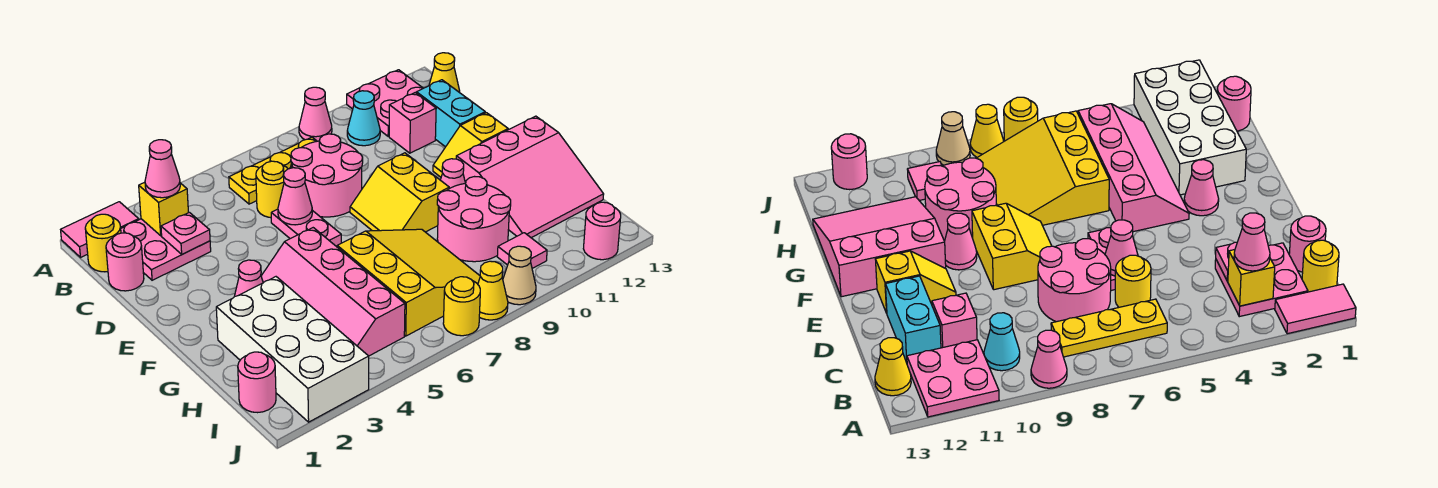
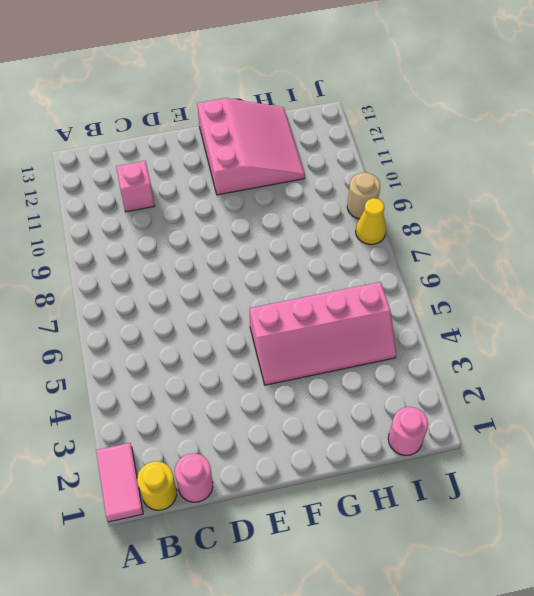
tan round brick J9 level 1 -> tan cone J9 level 1
none -> pink cone A9 level 1
none -> pink plate A11:B12 level 1
none -> pink plate B2:C3 level 1
none -> yellow plate B6:B8 level 1

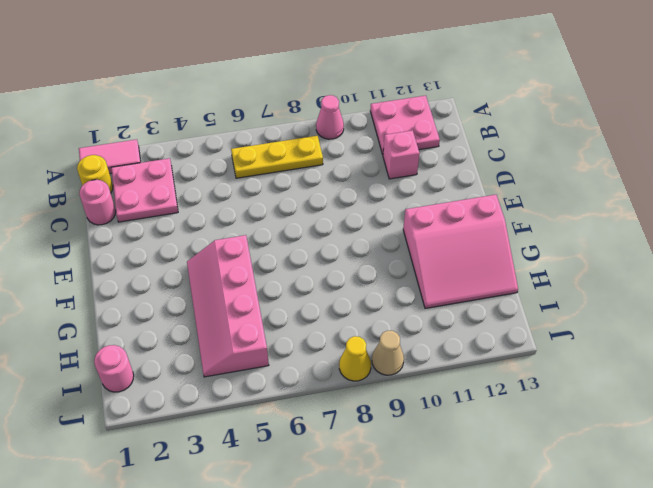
none -> cyan cone B10 level 1
none -> yellow cone B13 level 1
none -> yellow round brick C6 level 1
none -> pink round brick C7:D8 level 1

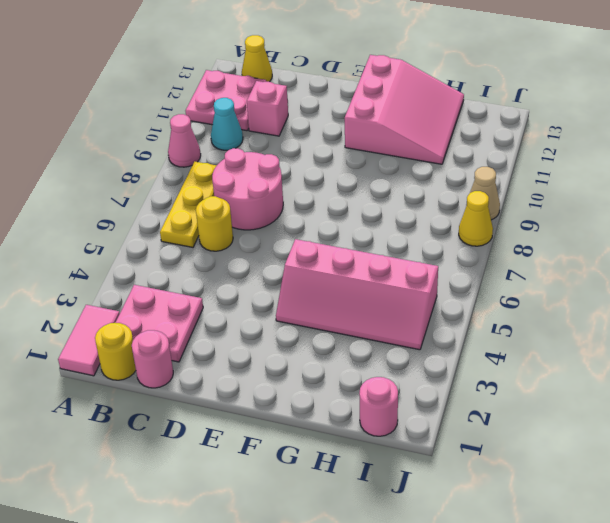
none -> cyan brick C12:D12 level 1
none -> pink plate D6:E6 level 1
none -> yellow slope E8:F9 level 1 top 9
none -> yellow slope E11:E12 level 1 top 12

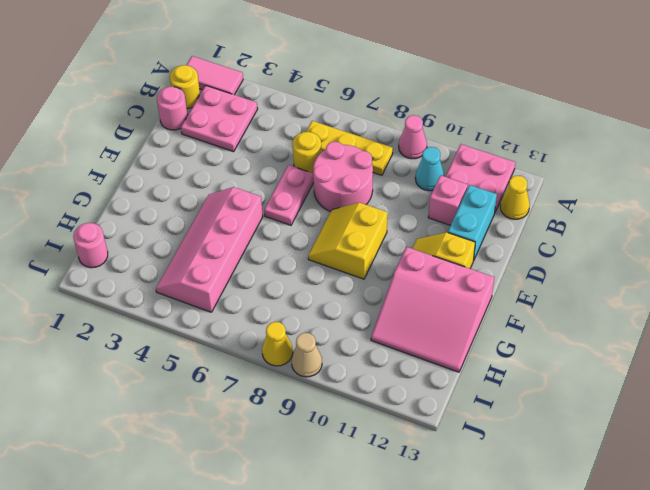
none -> pink cone F3 level 1
none -> pink cone F10 level 1
none -> white brick G2:J3 level 1
none -> yellow slope G6:I8 level 1 top 6

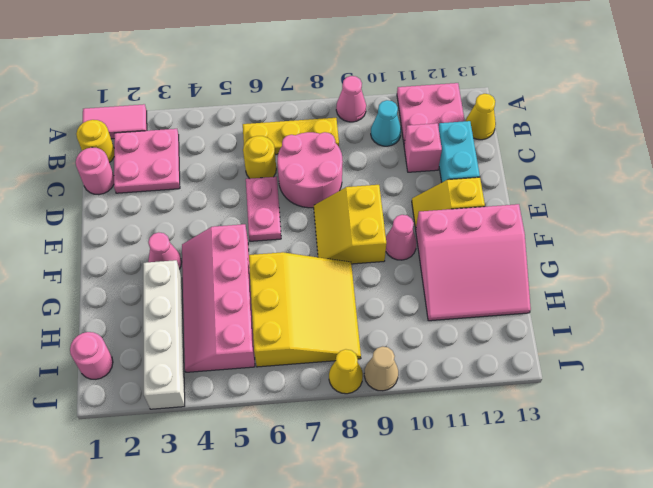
white brick G3:J3 level 1 -> white brick G2:J3 level 1
none -> pink round brick G9:H10 level 1
none -> pink tile I10 level 1
none -> yellow round brick J7 level 1
none -> pink round brick J12 level 1

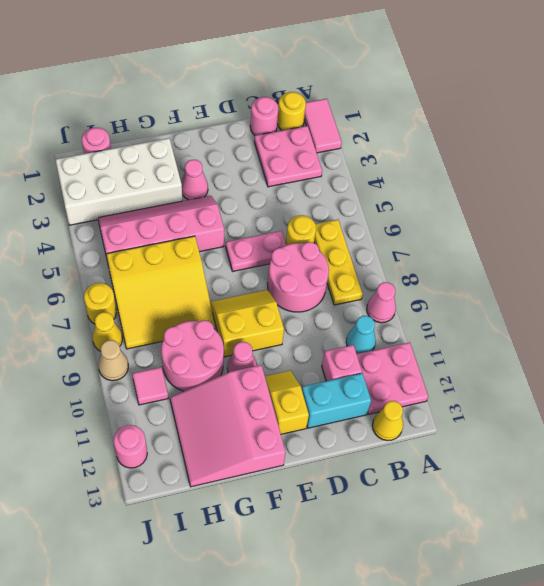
none -> yellow brick B3 level 2
none -> pink plate C3 level 2
none -> pink cone D6 level 2
none -> pink cone B3 level 3

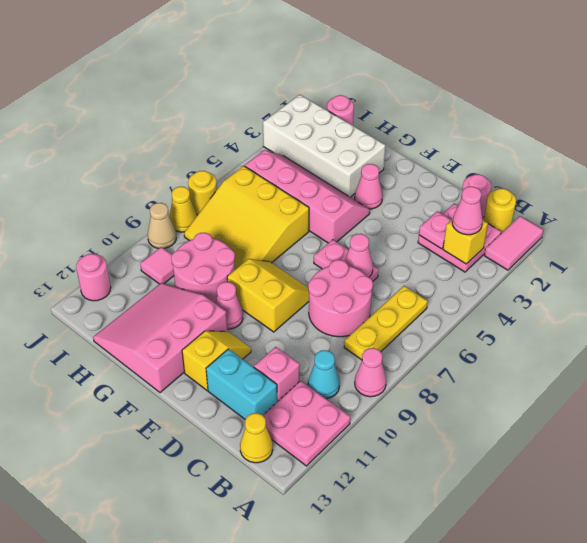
none -> yellow round brick C6 level 1

